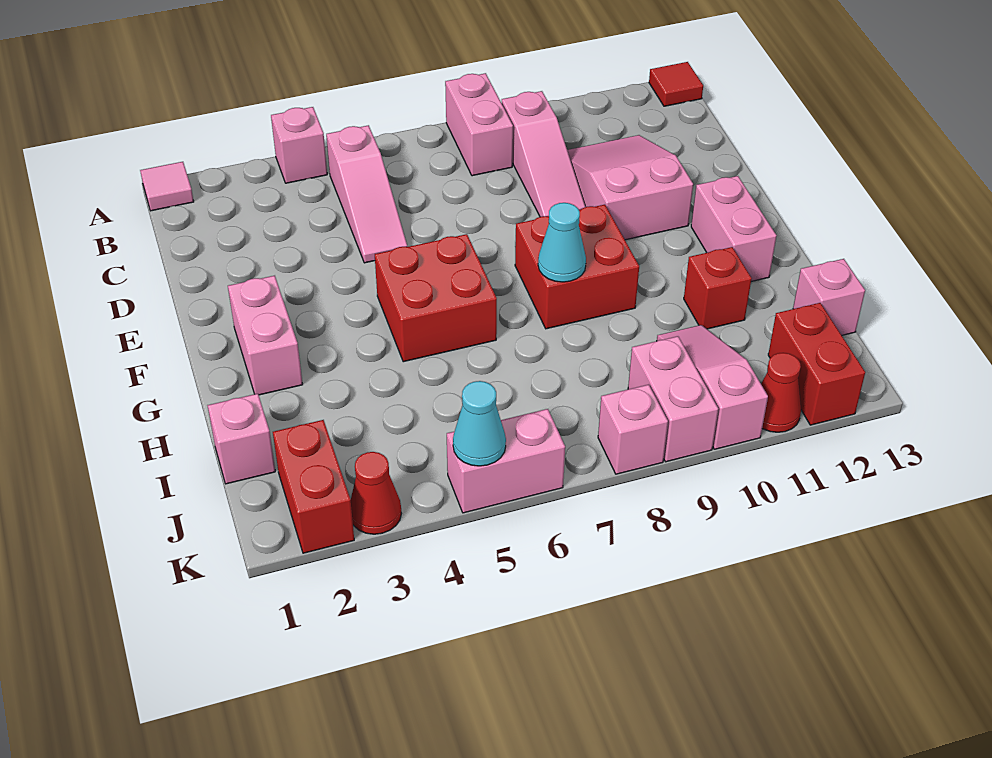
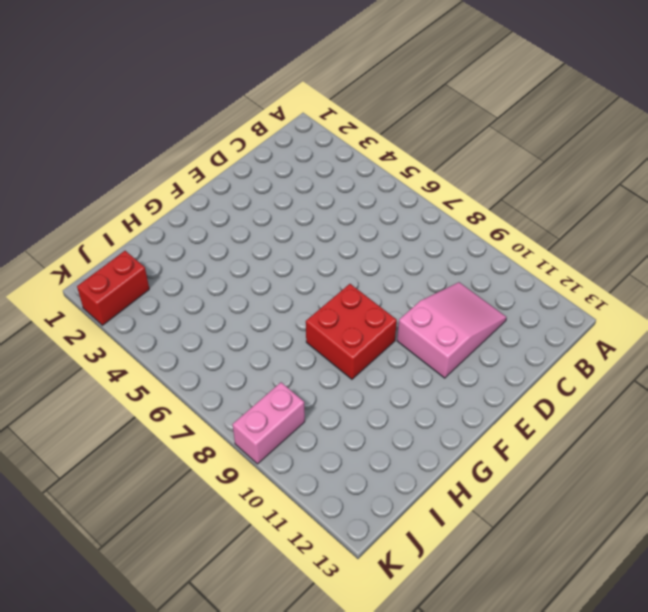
none -> pink tile A1 level 1
none -> pink brick A4 level 1
none -> pink brick A8:B8 level 1

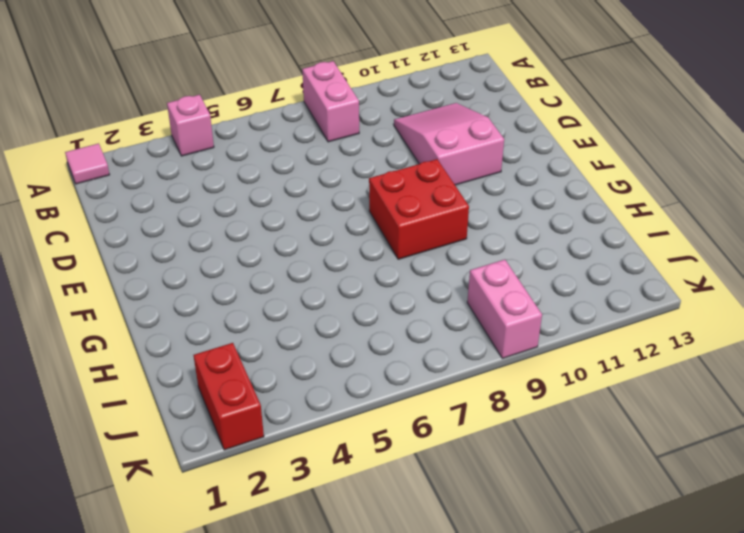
none -> red tile A13 level 1
none -> pink slope B5:D5 level 1 top B
none -> pink slope B9:D9 level 1 top B

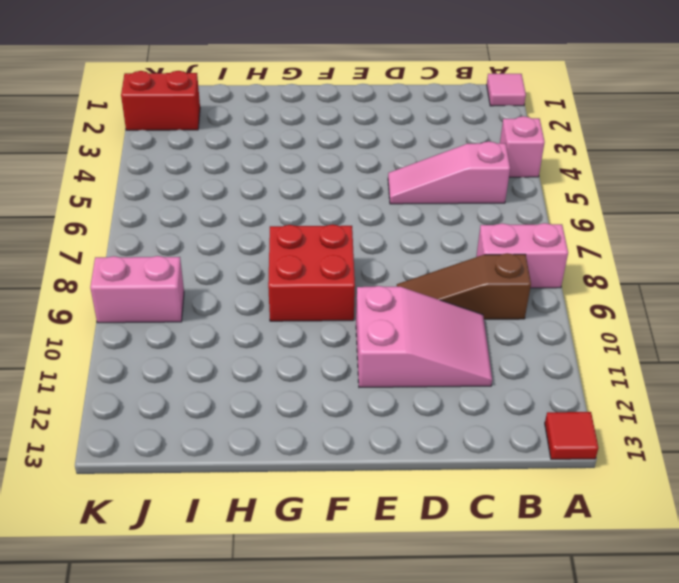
brown slope B9:D9 level 1 top B -> pink slope B9:D9 level 1 top B
none -> pink brick F2:G2 level 1
none -> red brick F5:G6 level 1
none -> pink brick F12:G12 level 1

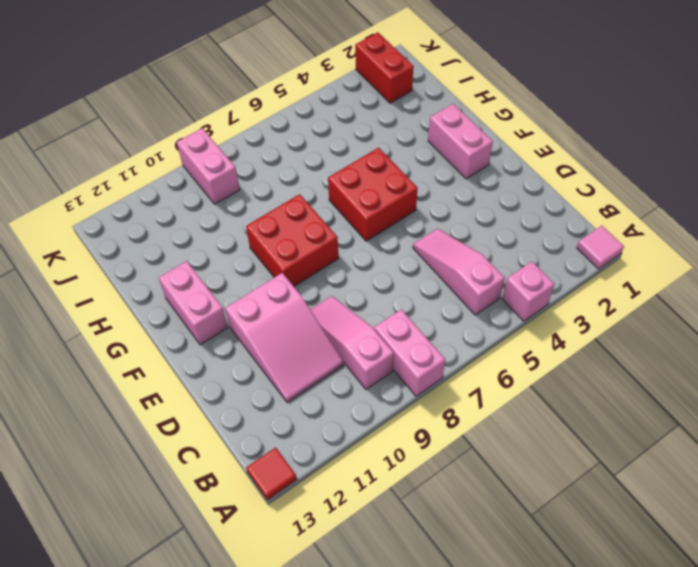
none -> red brick H11 level 1
none -> pink brick I1 level 1
none -> pink slope I10:K10 level 1 top K

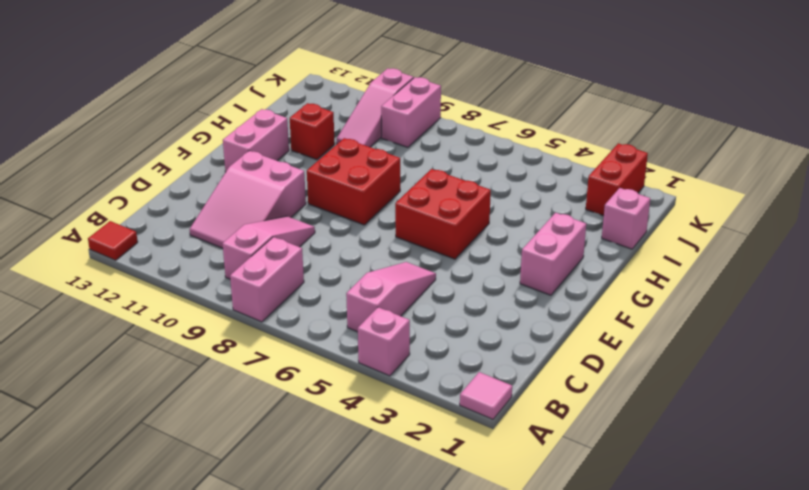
none -> pink brick I13 level 1
none -> red brick J12:K12 level 1
none -> red cone K3 level 1

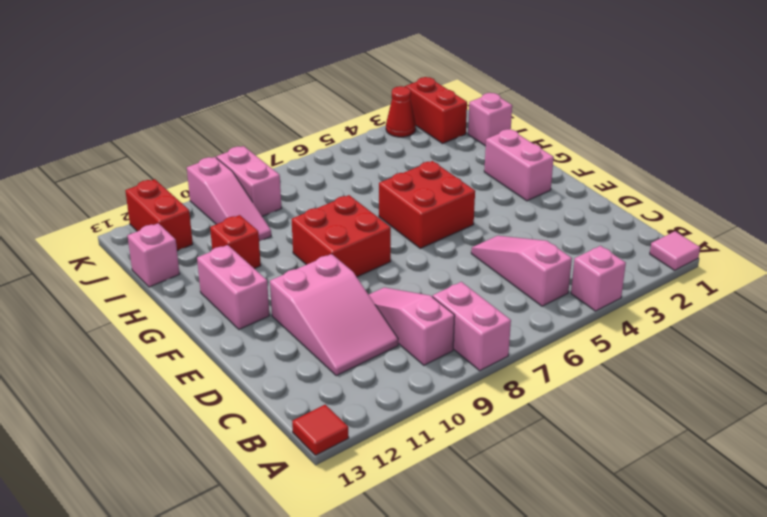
none -> pink brick K5:K6 level 1
none -> pink brick K8 level 1
none -> red cone K11 level 1

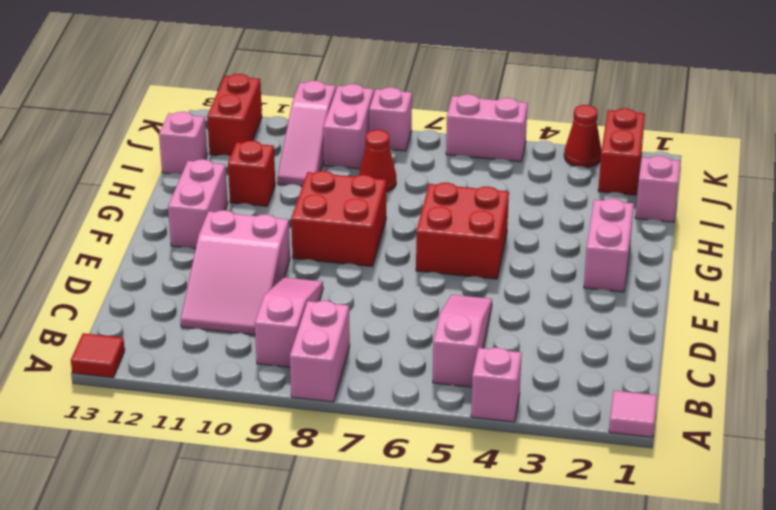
red cone I8 level 1 -> red cone K11 level 1
none -> cyan cone G8 level 2
none -> cyan cone K5 level 2

